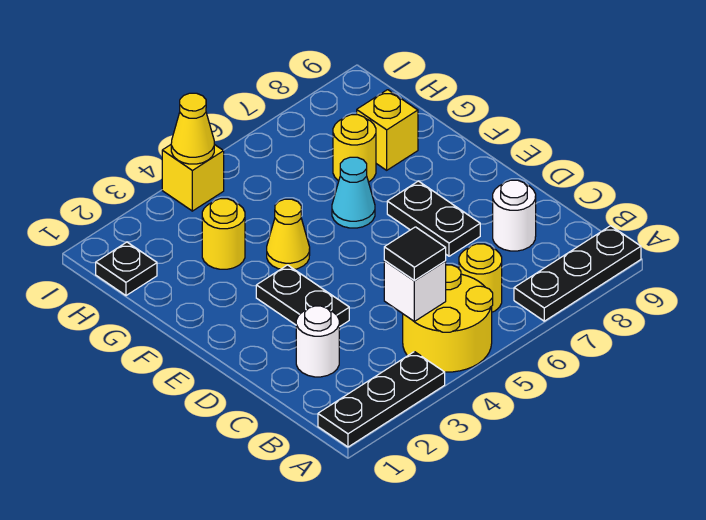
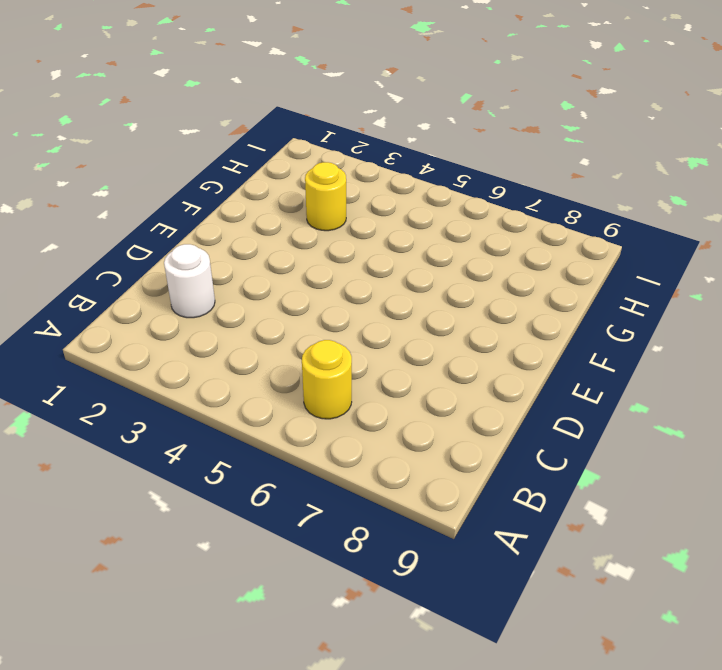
none -> black plate A1:A3 level 1
none -> yellow round brick A4:B5 level 1
none -> black plate A7:A9 level 1

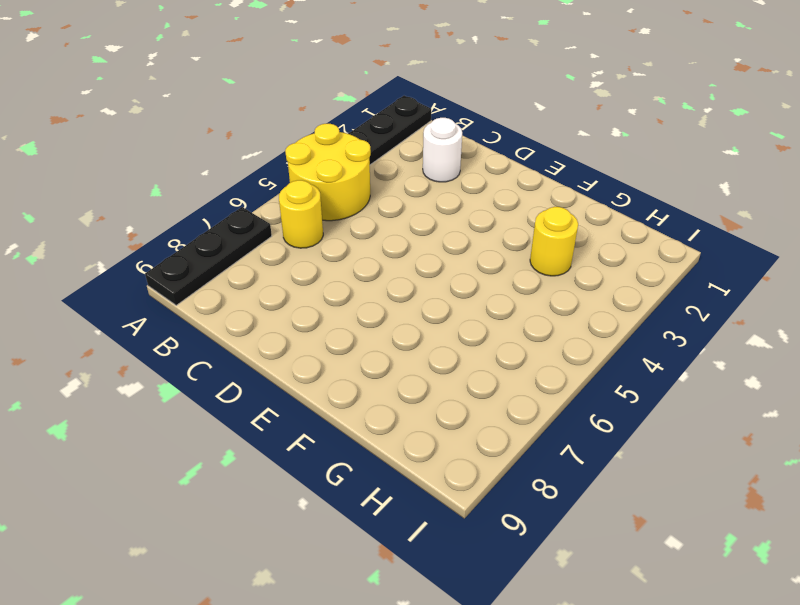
none -> white round brick C8 level 1
none -> black plate D3:E3 level 1
none -> black plate D7:E7 level 1

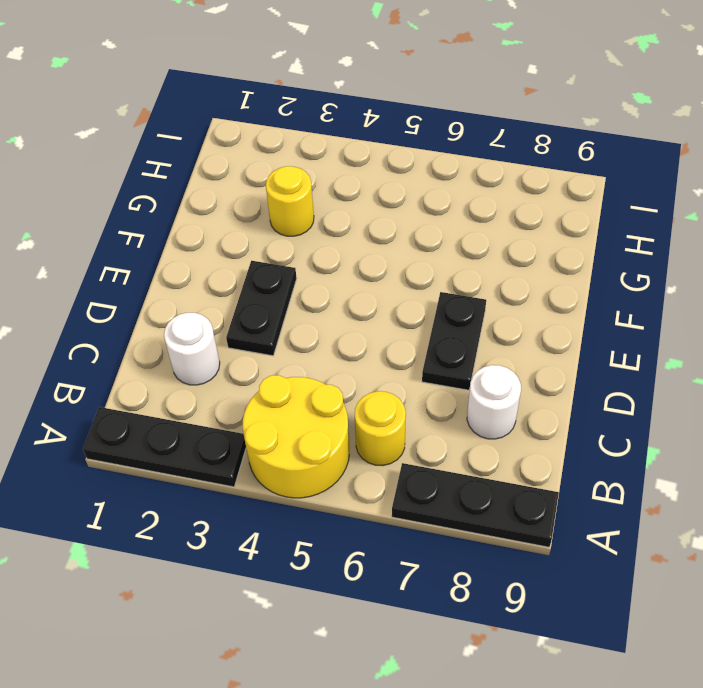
none -> yellow cone F4 level 1
none -> cyan cone F6 level 1
none -> yellow round brick G7 level 1

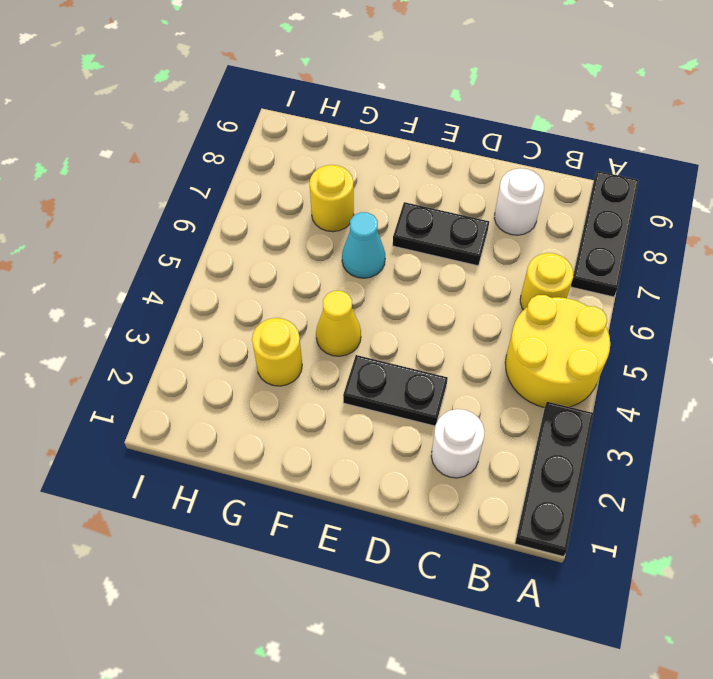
none -> yellow brick G8 level 1
none -> black plate H1 level 1
none -> yellow brick I4 level 1

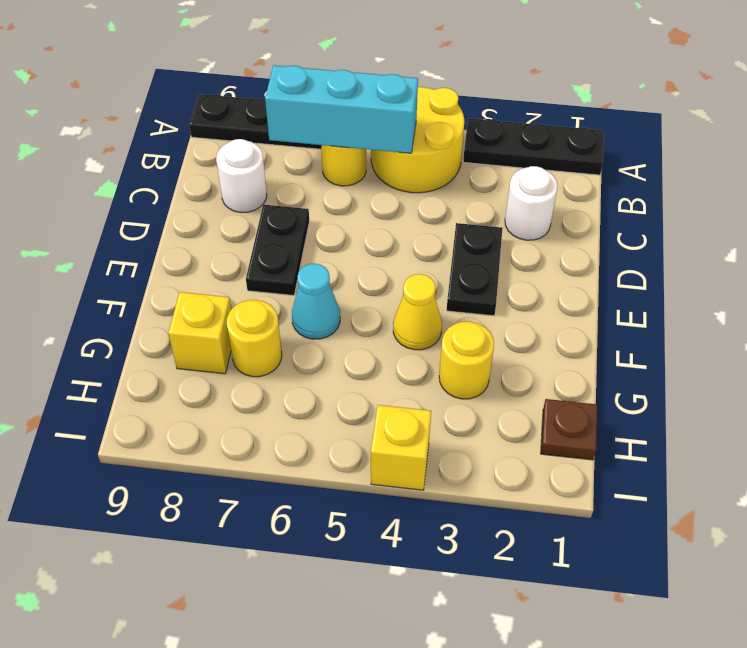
cyan brick B5:B7 level 2 -> none
brown plate H1 level 1 -> black plate H1 level 1
none -> white brick B4 level 2
none -> yellow cone I4 level 2
none -> black tile B4 level 3

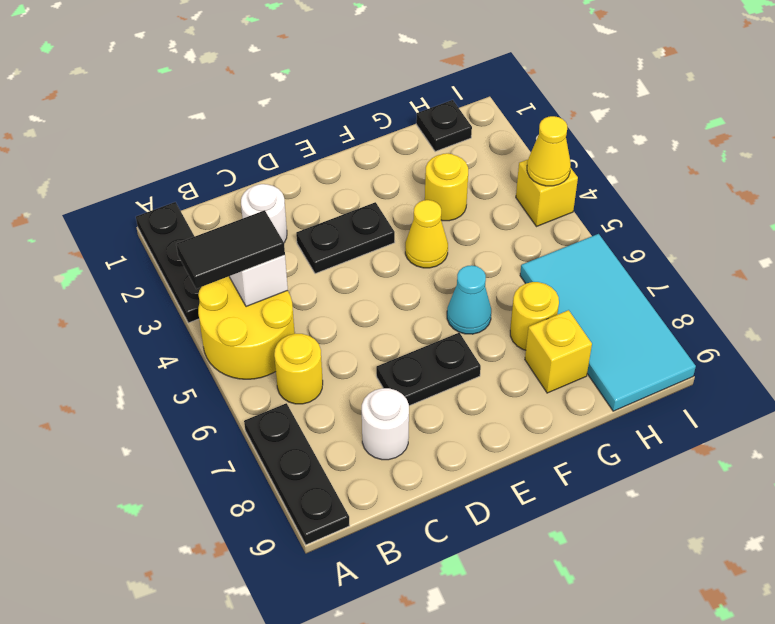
black tile A4:B4 level 3 -> black tile B4 level 3
cyan tile H6:I9 level 1 -> none

